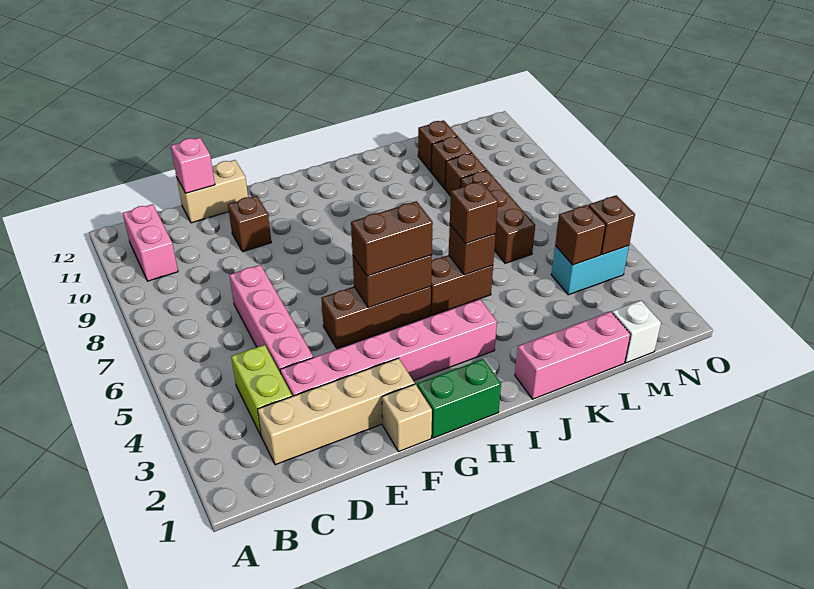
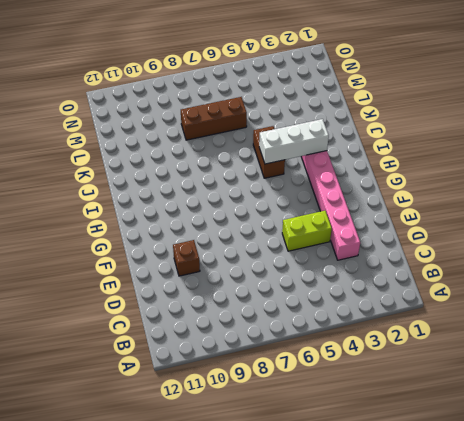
lime brick E4:E5 level 1 -> lime brick C3:C4 level 1
white brick I3:I5 level 2 -> none
none -> pink brick B10:B11 level 1
none -> tan brick C2:F2 level 1
none -> pink brick D4:D7 level 1

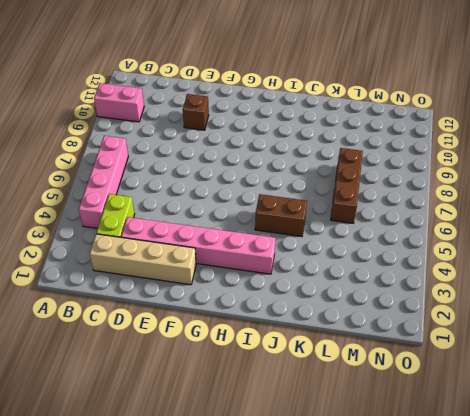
pink brick A10:B10 level 1 -> pink brick B10:B11 level 1
pink brick B4:B7 level 1 -> pink brick D4:D7 level 1
none -> tan brick D12:E12 level 1
none -> tan brick F1 level 1
none -> brown brick F5:H5 level 1

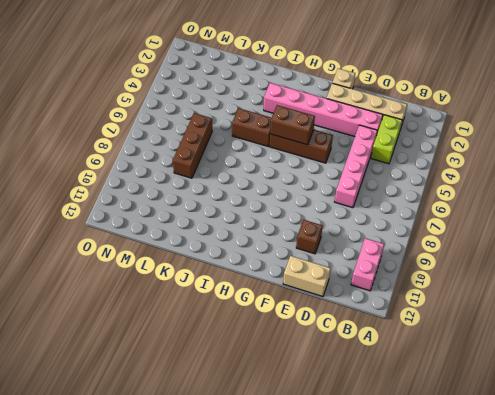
none -> green brick G1:H1 level 1
none -> pink brick J1:L1 level 1
none -> brown brick L9 level 1

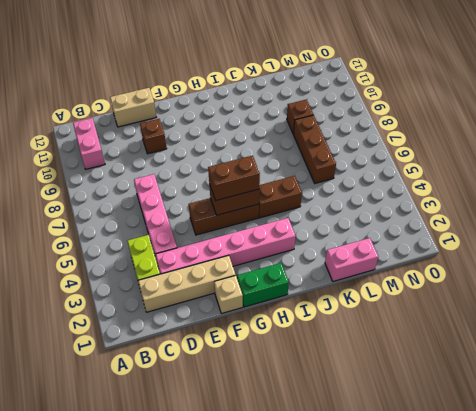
pink brick K1:L1 level 1 -> pink brick J1:L1 level 1
none -> brown brick L10 level 1
none -> brown brick L11 level 1
none -> white brick M1 level 1

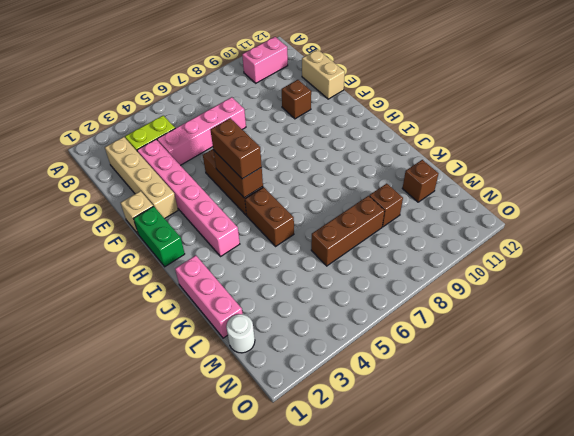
white round brick M1 level 1 -> white brick M1 level 1
none -> brown brick L10 level 1
none -> cyan brick M4:N4 level 1
none -> pink brick D12 level 2

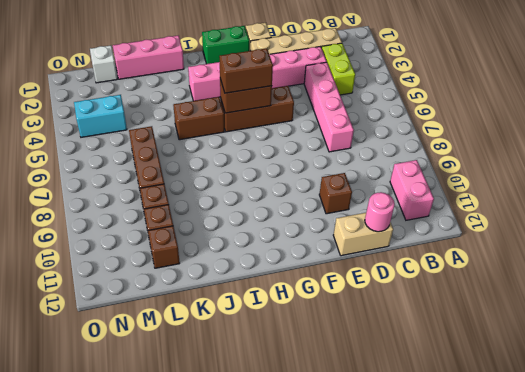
pink round brick D12 level 2 -> pink brick D12 level 2
none -> brown brick J5 level 2
none -> brown brick M4 level 2
none -> brown brick N4 level 2

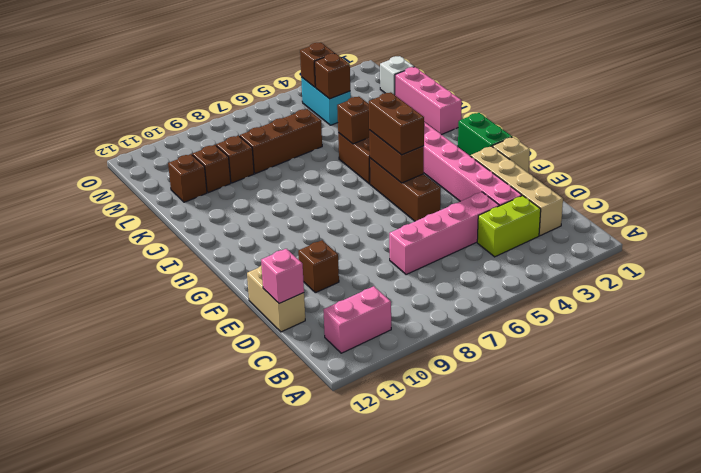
none -> brown brick J5 level 3

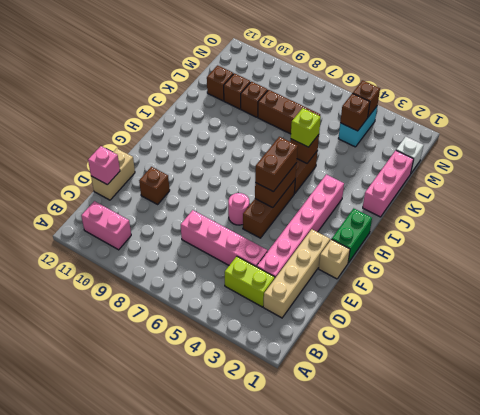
pink round brick F6 level 1 -> none
lime brick J5 level 3 -> brown brick J5 level 3

